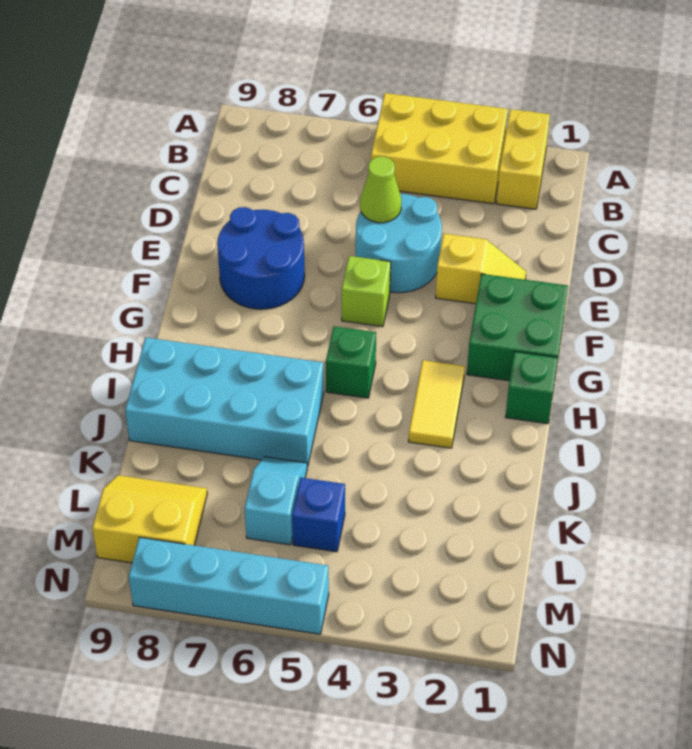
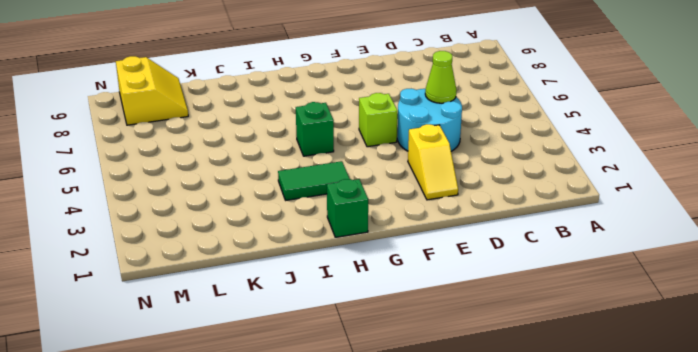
green tile H3:I3 level 1 -> yellow tile H3:I3 level 1
none -> yellow brick A2:B2 level 1
none -> yellow brick A3:B5 level 1
none -> blue round brick E7:F8 level 1

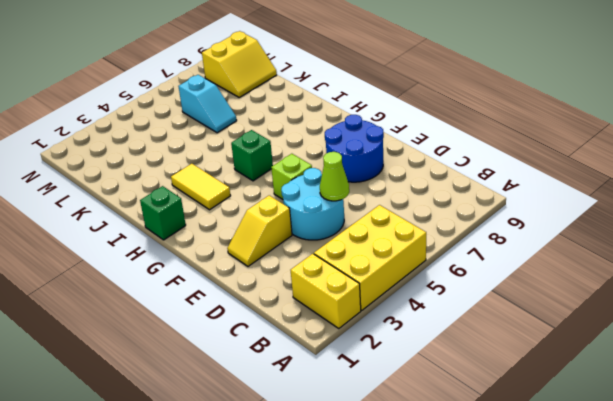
none -> green brick F1:G2 level 1
none -> cyan brick I6:J9 level 1
none -> blue brick L5 level 1

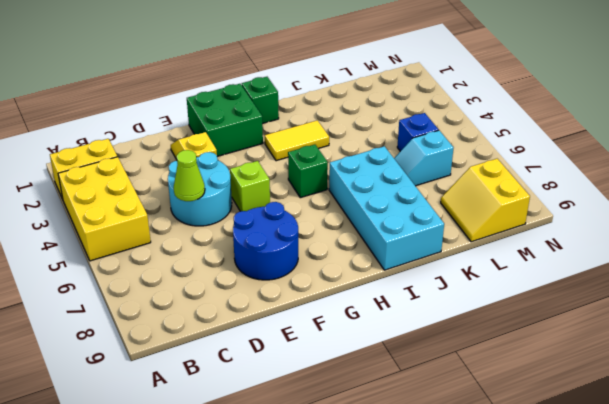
none -> cyan brick N5:N8 level 1

